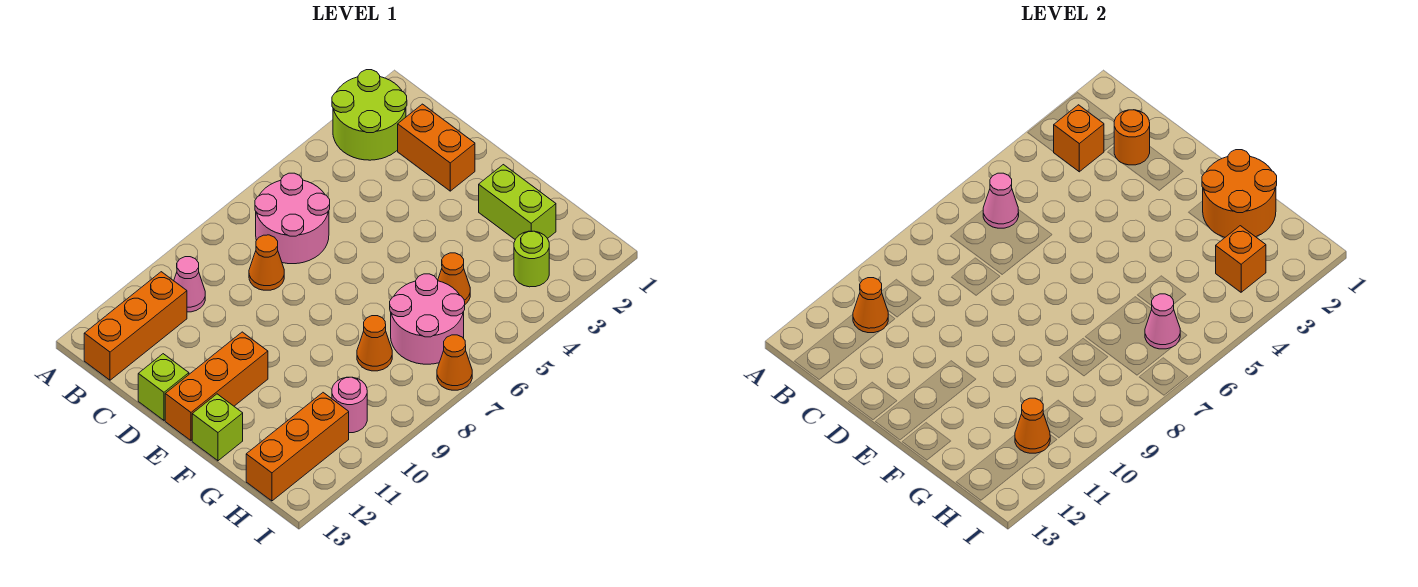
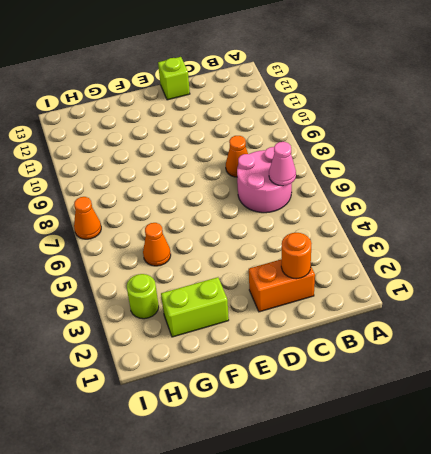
none -> lime round brick A2:B3 level 1
none -> pink cone B10 level 1
none -> orange brick B11:B13 level 1

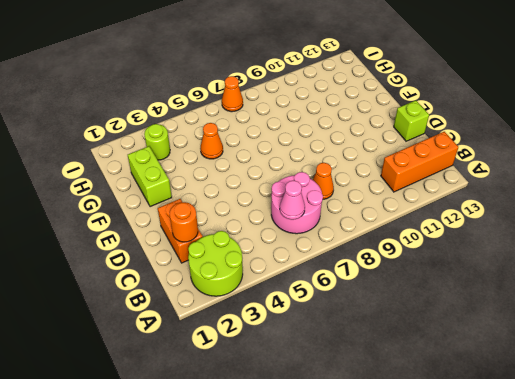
none -> pink cone B10 level 1
none -> orange brick E11:E13 level 1
none -> lime brick F13 level 1

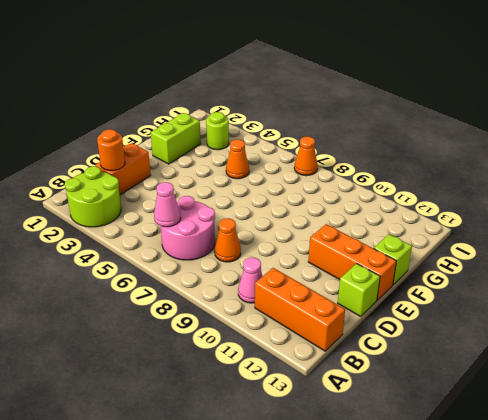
none -> pink round brick G6:H7 level 1
none -> orange cone G8 level 1
none -> pink round brick H10 level 1

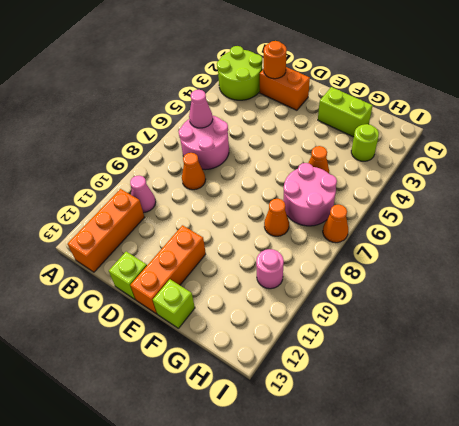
none -> orange brick H11:H13 level 1
none -> orange brick B3 level 2
none -> orange cone B11 level 2

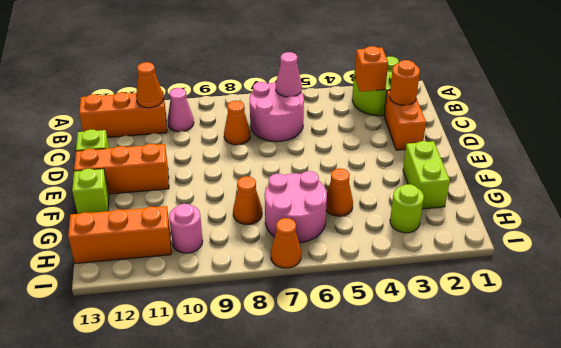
none -> orange round brick F1:G2 level 2
none -> orange brick H3 level 2
none -> pink cone H6 level 2

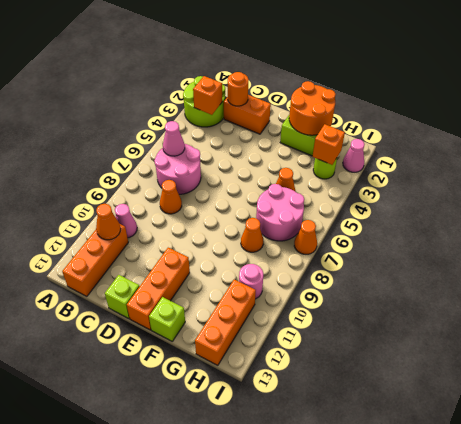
pink cone I2 level 1 -> pink cone H6 level 2
none -> orange cone H11 level 2

